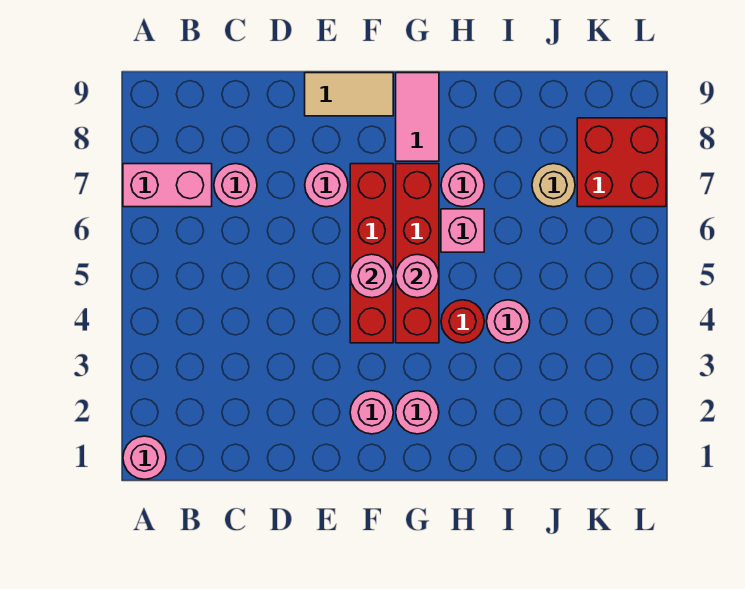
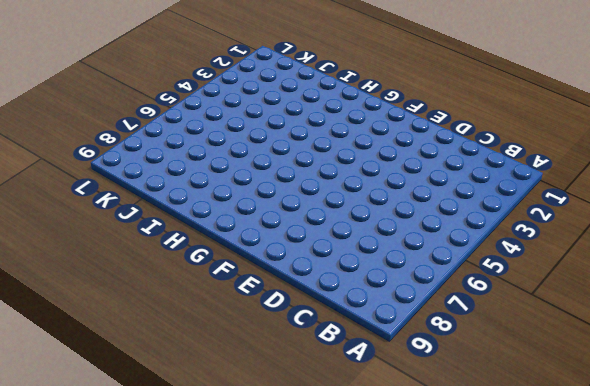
none -> pink round brick A1 level 1
none -> pink brick A7:B7 level 1
none -> pink round brick C7 level 1

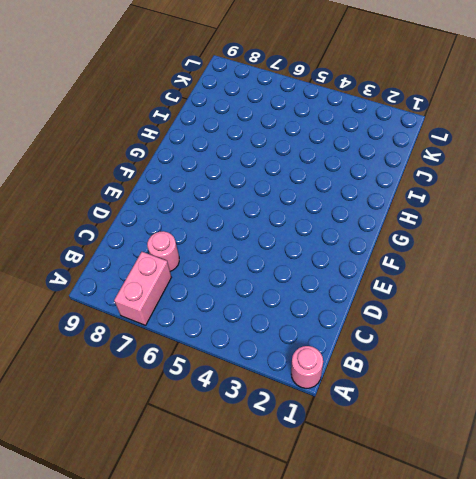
none -> pink round brick E7 level 1
none -> tan tile E9:F9 level 1
none -> pink round brick F2 level 1

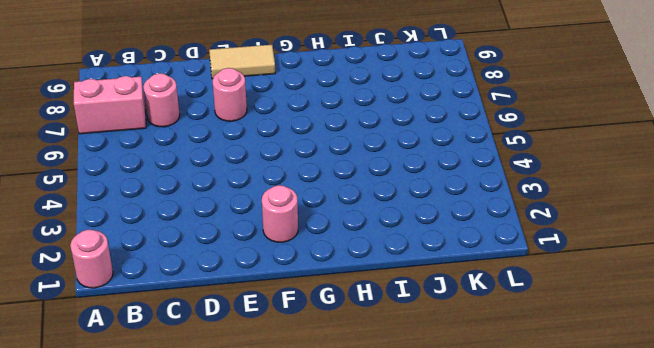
none -> red brick F4:F7 level 1
none -> pink round brick G2 level 1
none -> red brick G4:G7 level 1

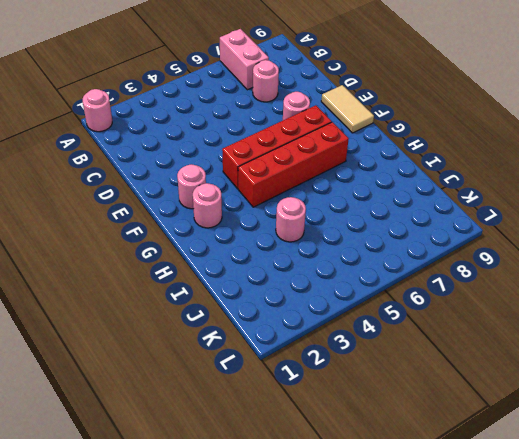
none -> pink tile G8:G9 level 1
none -> red round brick H4 level 1
none -> pink brick H6 level 1

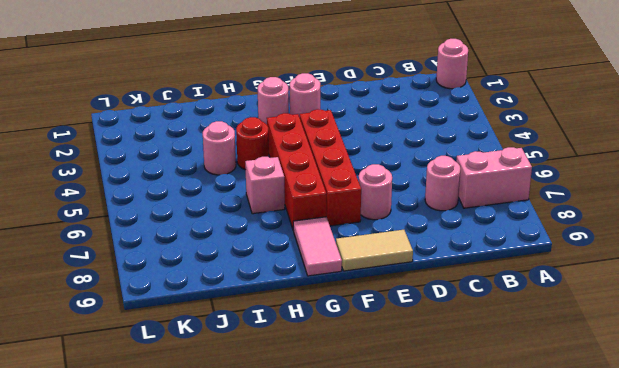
none -> pink round brick H7 level 1
none -> tan round brick J7 level 1
none -> red brick K7:L8 level 1

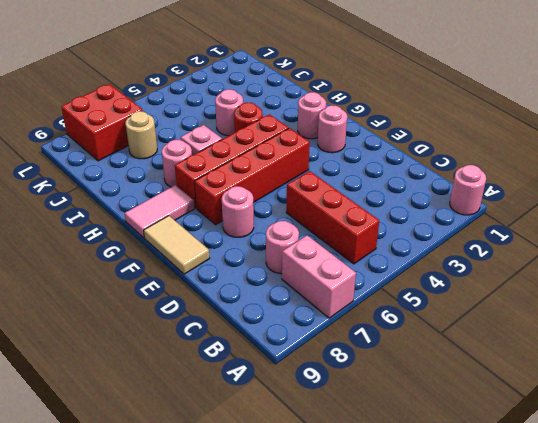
red brick B5:D5 level 1 -> none
none -> pink round brick F5 level 2
none -> pink round brick G5 level 2

